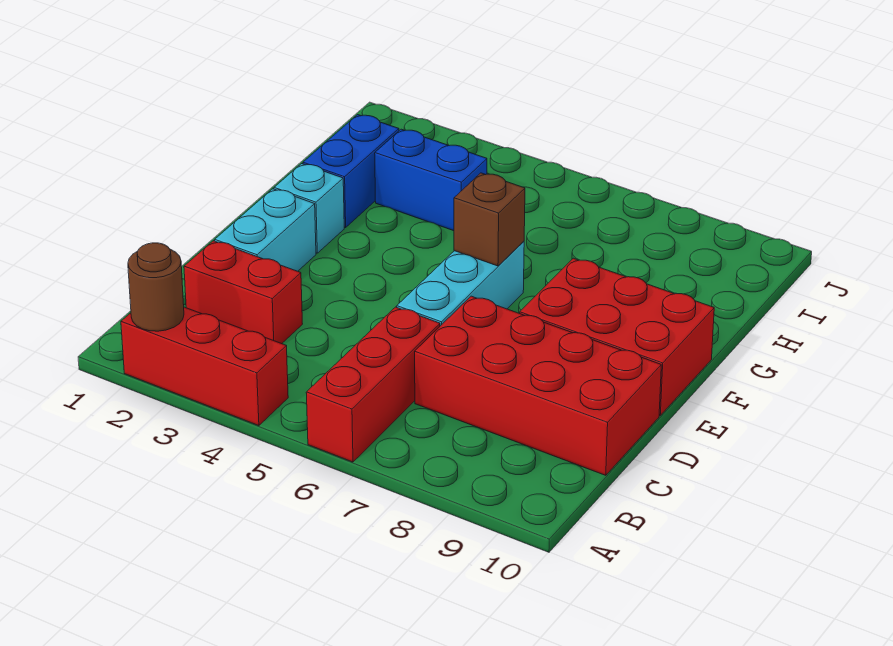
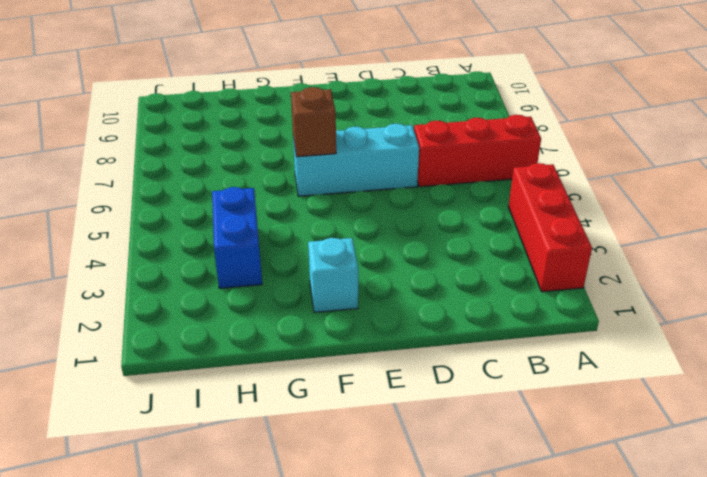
none -> red brick C2:C3 level 1
none -> red brick C7:D10 level 1
none -> cyan brick D2:E2 level 1

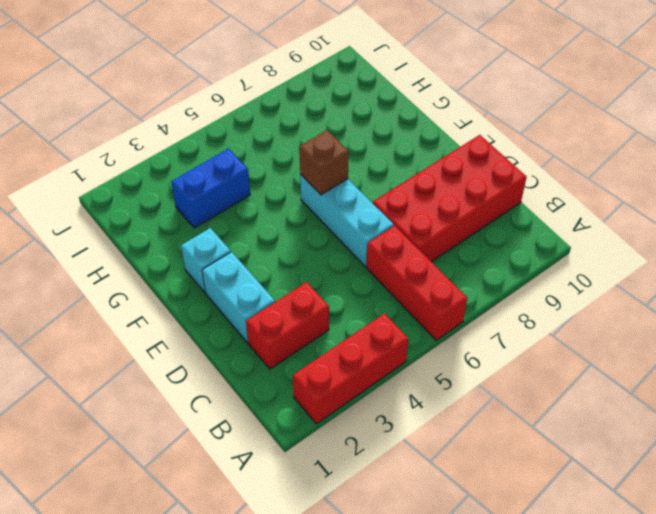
none -> red brick E8:F10 level 1
none -> blue brick G2:H2 level 1
none -> brown round brick A2 level 2

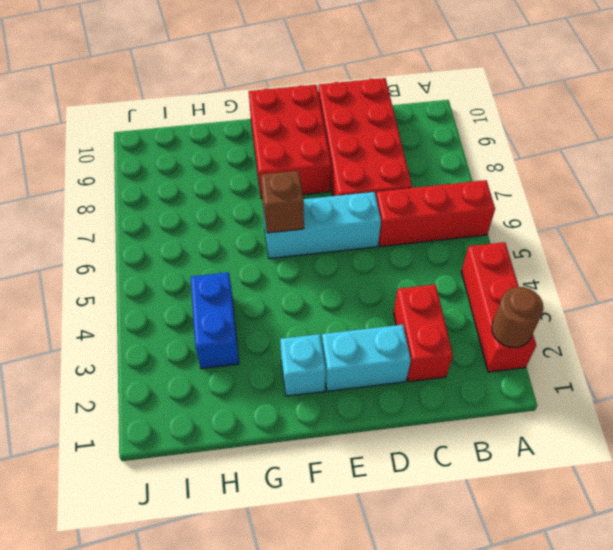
none -> blue brick G2:H2 level 1

